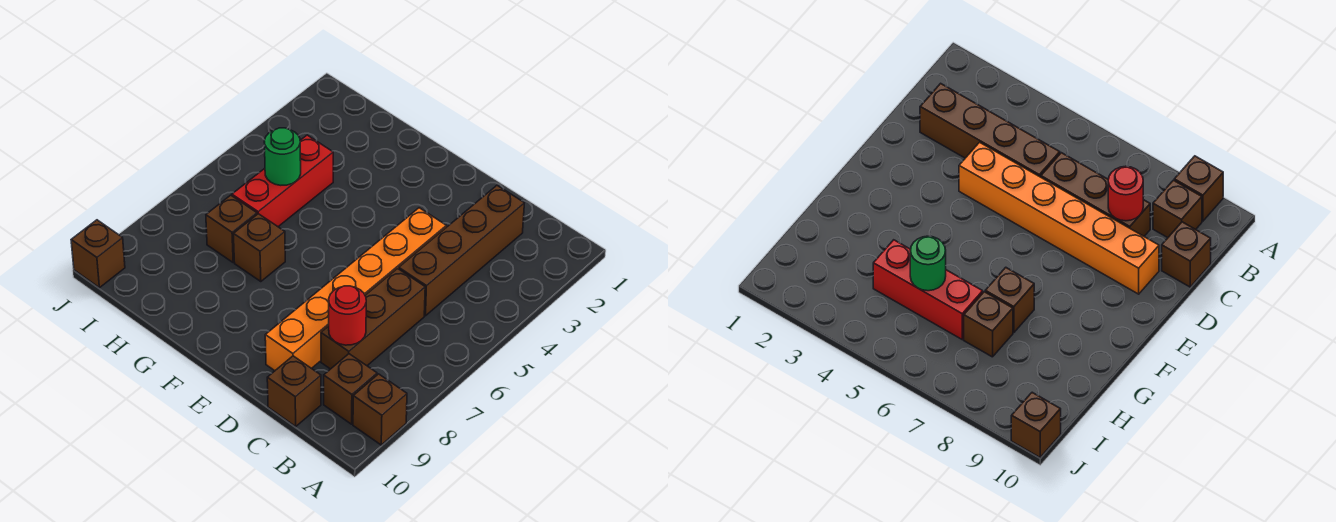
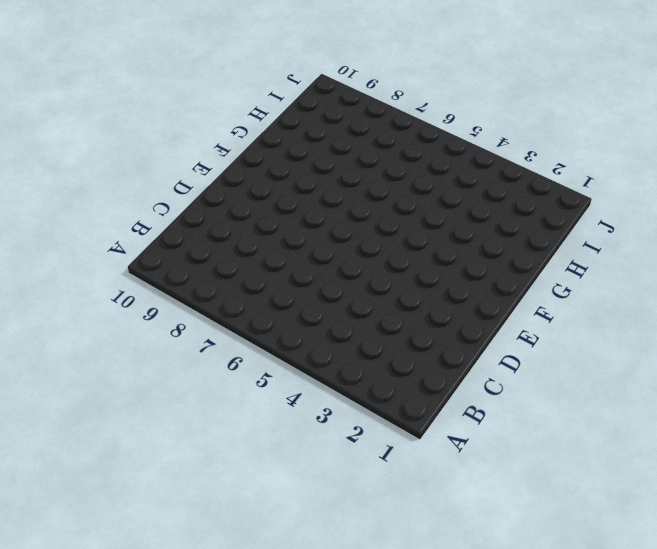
none -> brown brick A9 level 1
none -> brown brick B9 level 1
none -> brown brick C2:C5 level 1

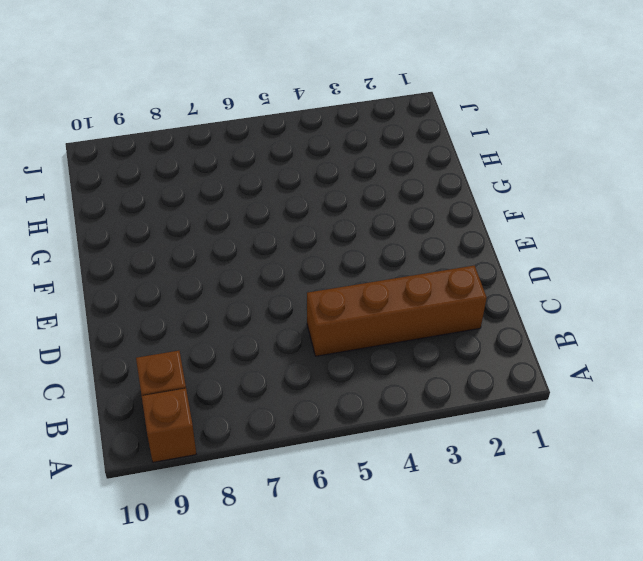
none -> brown brick C6:C8 level 1
none -> brown brick C10 level 1
none -> orange brick D4:D9 level 1

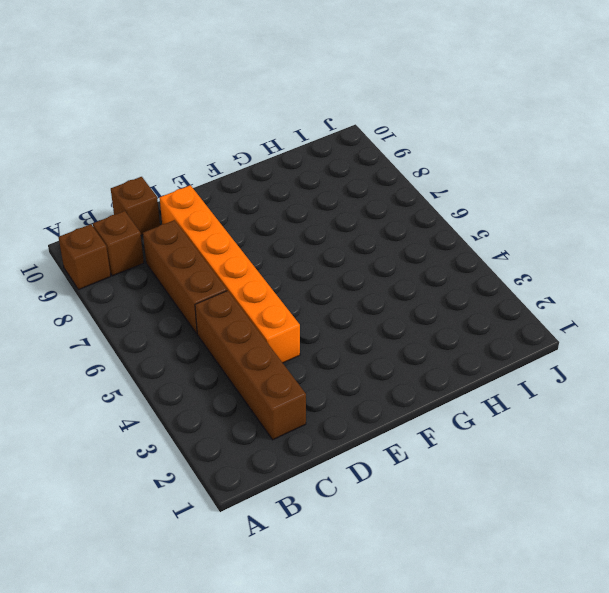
none -> brown brick G7 level 1
none -> red brick H4:H6 level 1
none -> brown brick H7 level 1

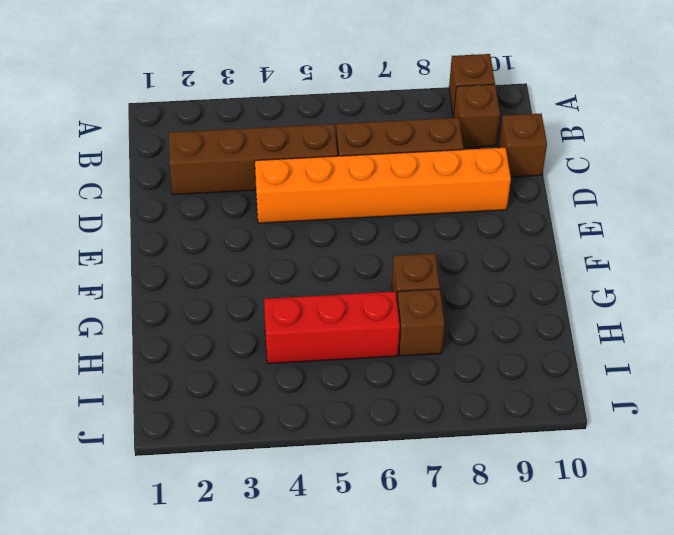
none -> brown brick J10 level 1
none -> red round brick C8 level 2
none -> green round brick H5 level 2

